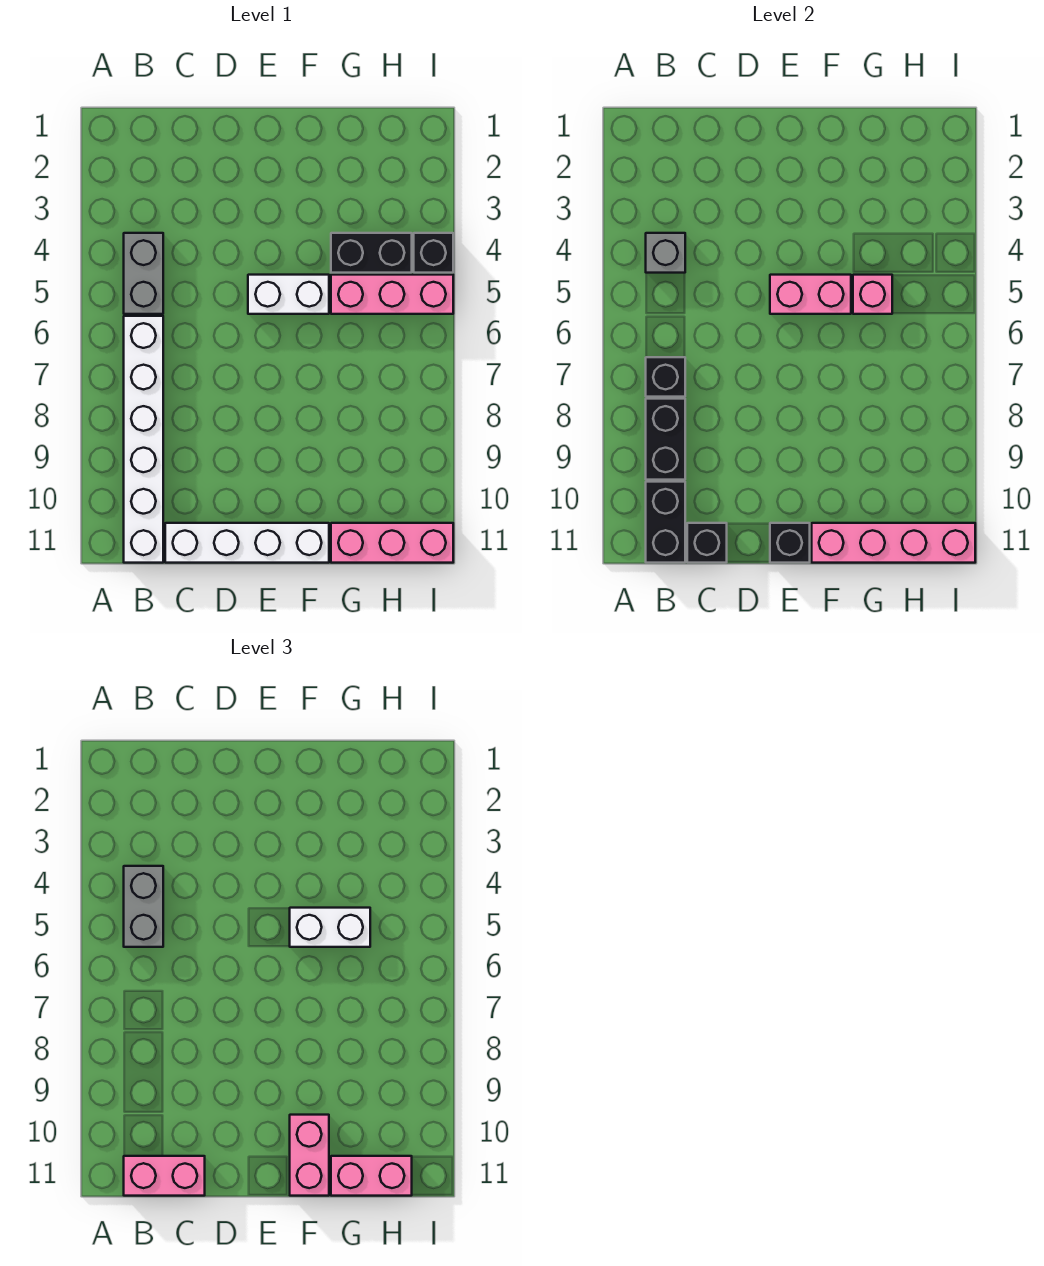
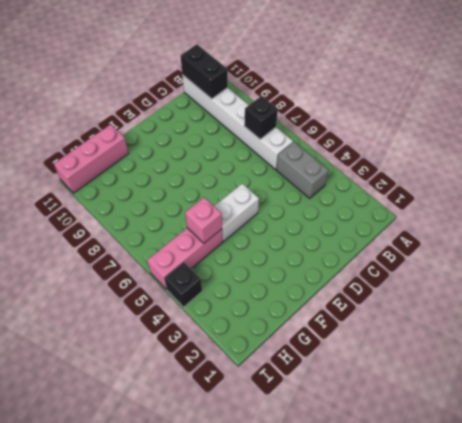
none -> white brick C11:F11 level 1
none -> black brick G4:H4 level 1
none -> grey brick B4 level 2

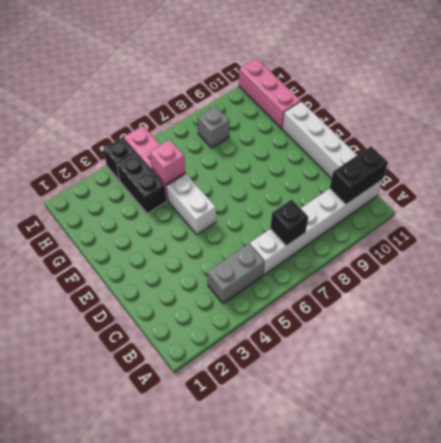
grey brick H8 level 1 -> grey brick B4 level 2
none -> black brick B8:B9 level 2
none -> black brick C11 level 2
none -> pink brick E5:F5 level 2

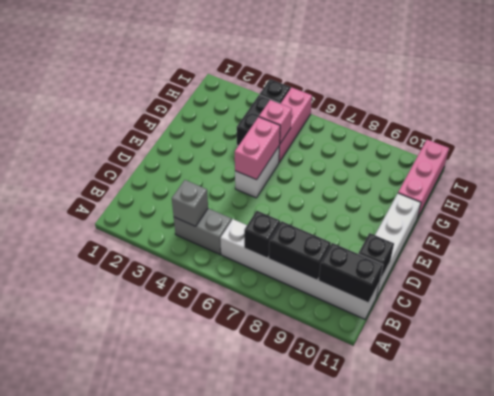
none -> black brick E11 level 2
none -> pink brick F11:I11 level 2
none -> grey brick B4:B5 level 3

